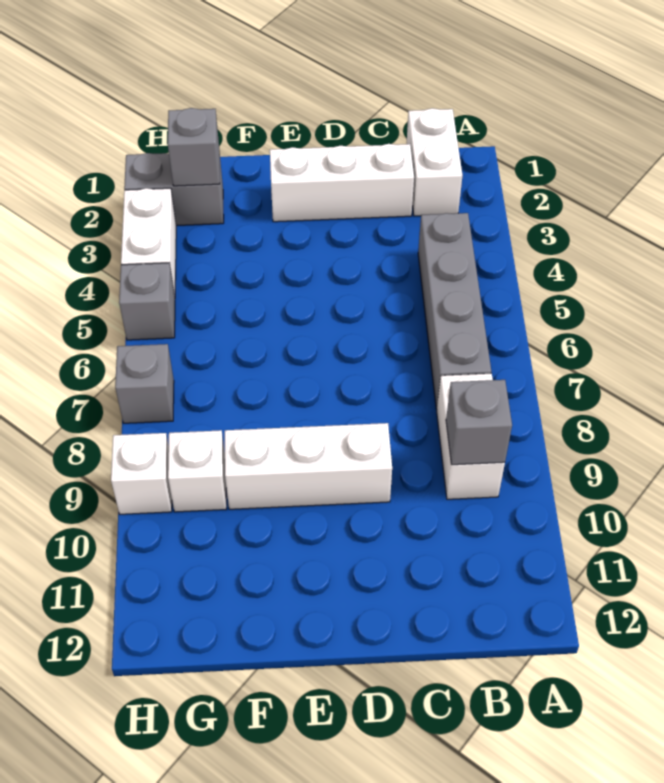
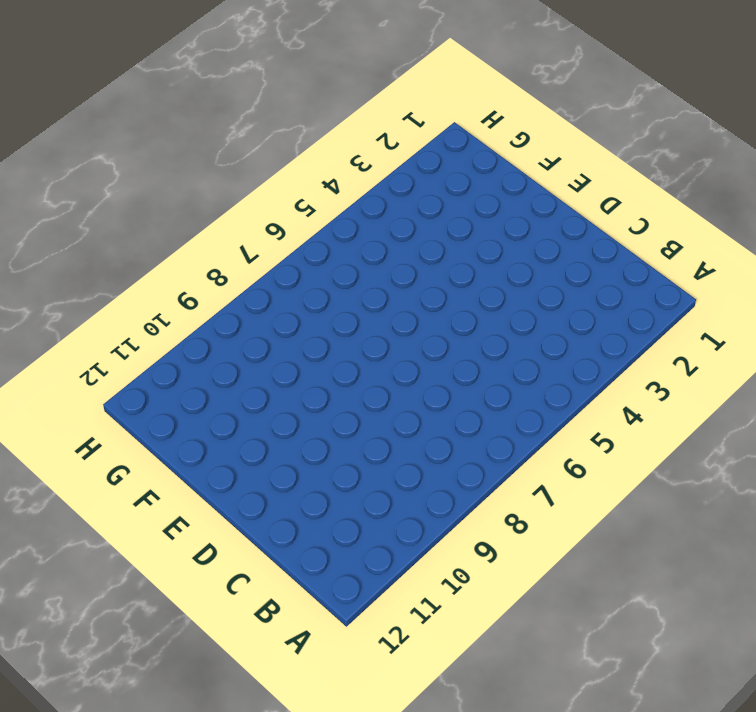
none -> white brick B1:B2 level 1
none -> grey brick B4:B7 level 1
none -> white brick B8:B9 level 1

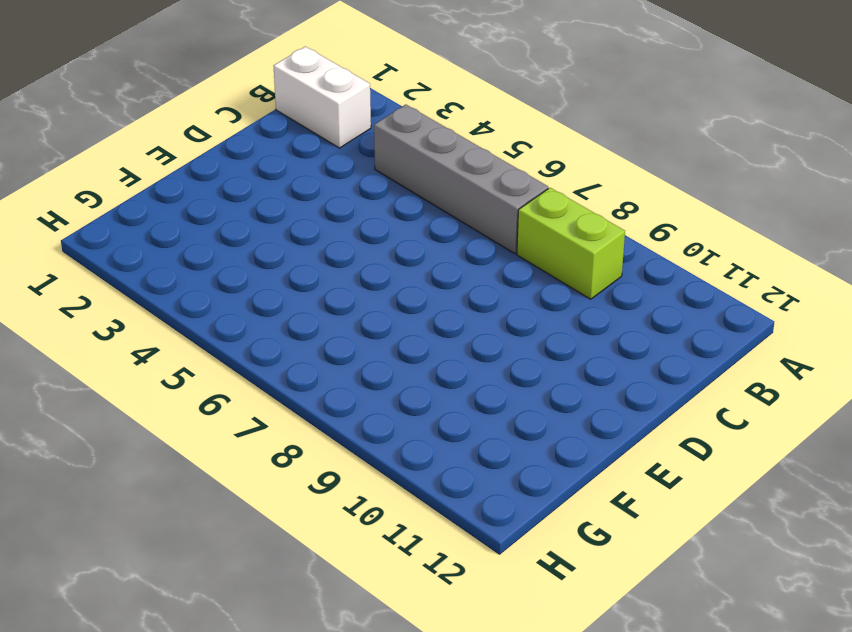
lime brick B8:B9 level 1 -> white brick B8:B9 level 1
none -> white brick C2:E2 level 1
none -> white brick D9:F9 level 1
none -> grey brick G2:H2 level 1

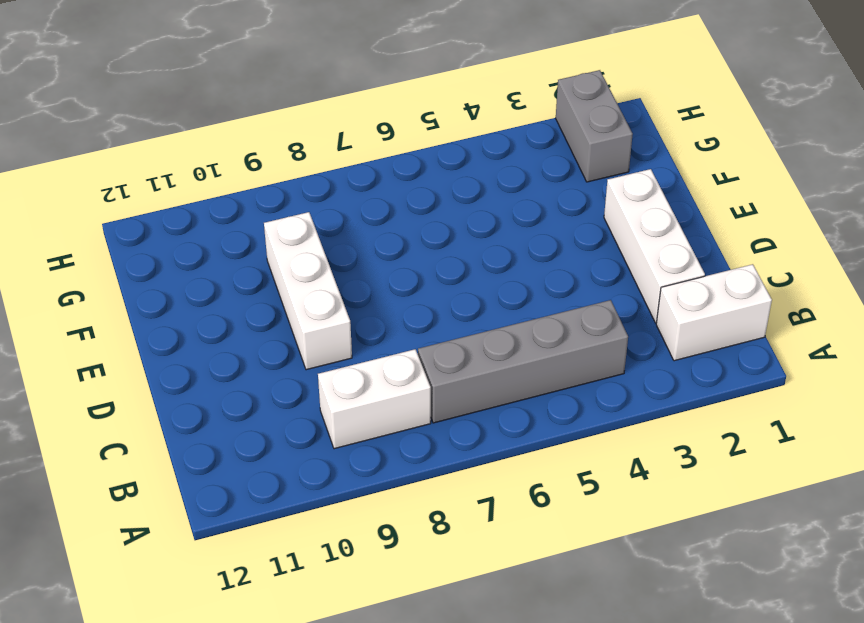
none -> white brick G9 level 1
none -> white brick H3:H4 level 1
none -> grey brick H5 level 1

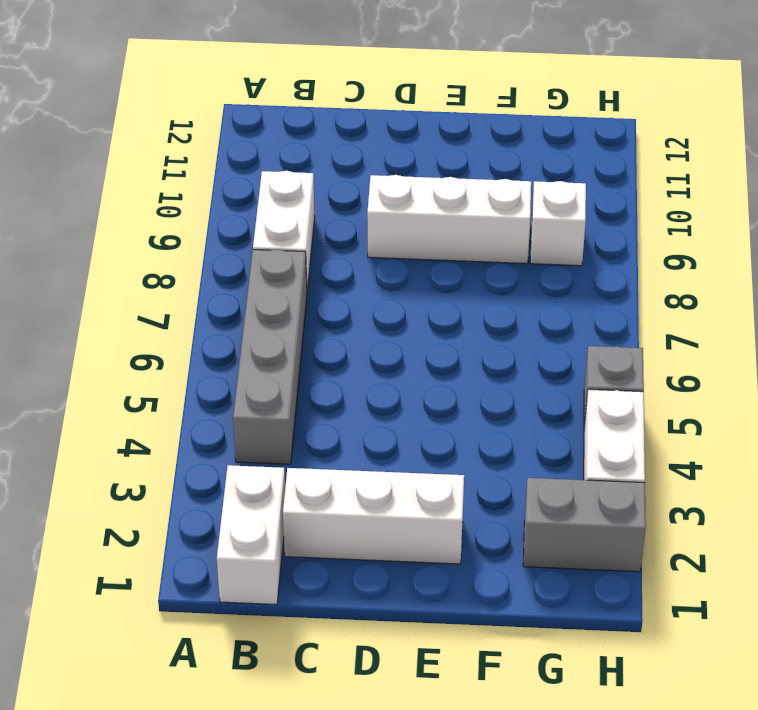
none -> grey brick H7 level 1
none -> white brick H9 level 1
none -> grey brick B9 level 2

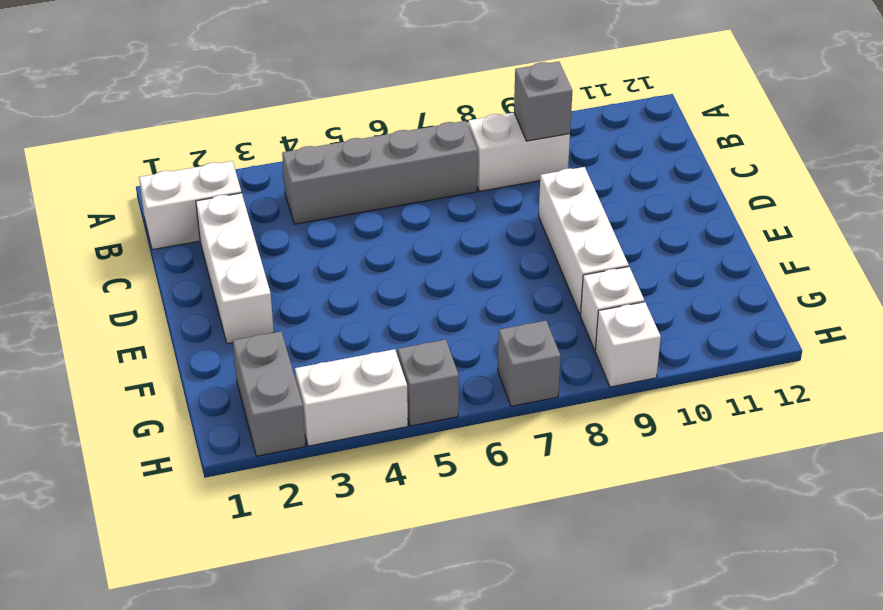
none -> grey brick G2 level 2

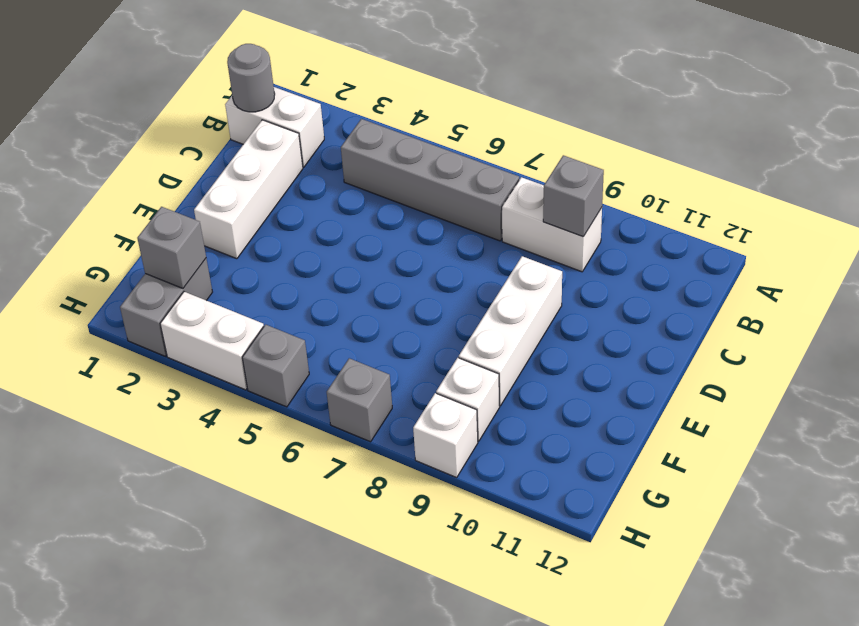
grey round brick B1 level 2 -> none

